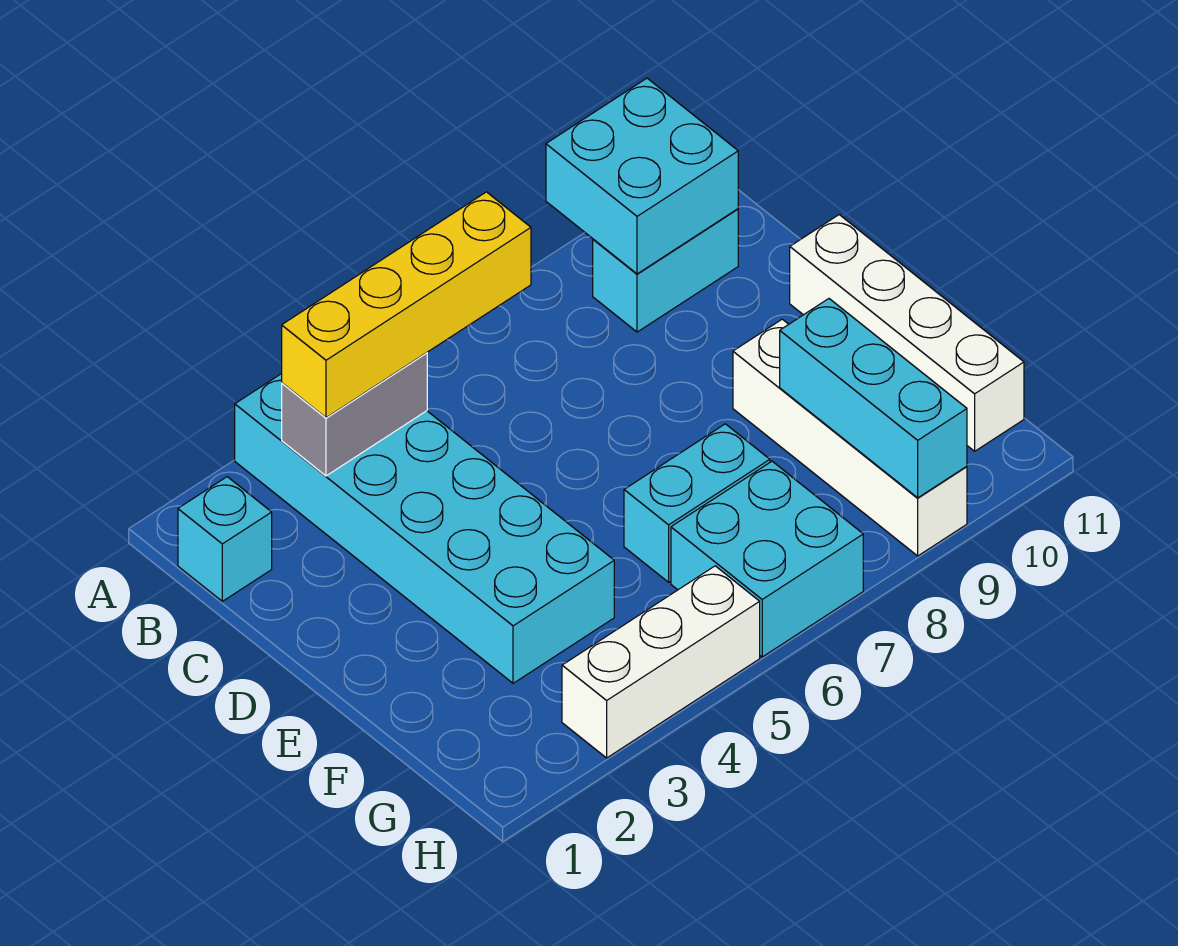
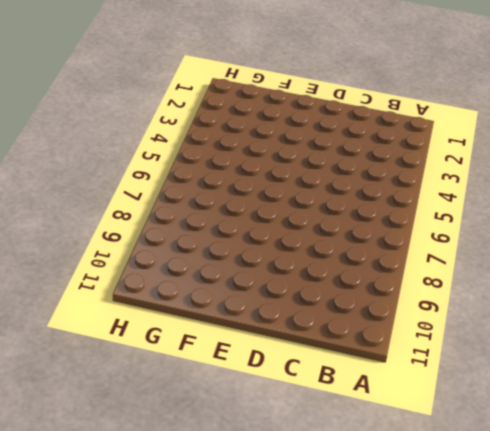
none -> cyan brick A3:F4 level 1
none -> cyan brick B1 level 1
none -> cyan brick B9:B10 level 1

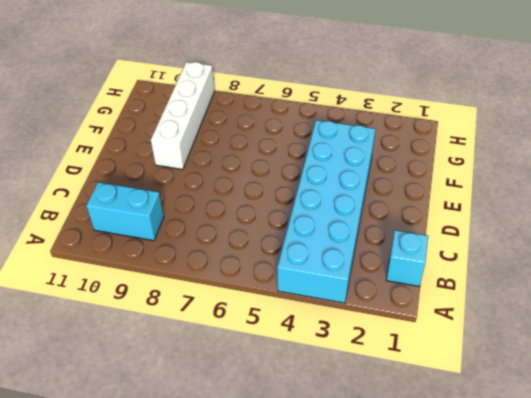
none -> white brick D11:G11 level 1
none -> cyan brick F6:F7 level 1
none -> cyan brick G6:H7 level 1

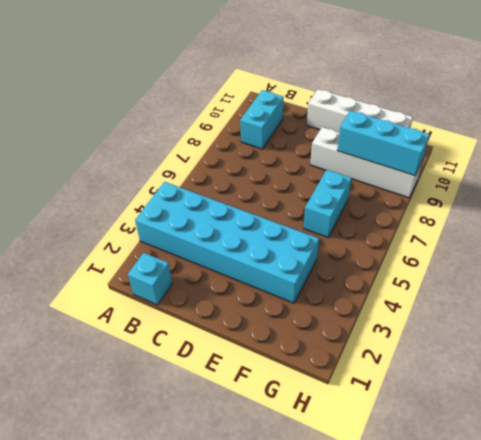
none -> cyan brick G6:H7 level 1
none -> white brick H3:H5 level 1
none -> cyan brick A9:B10 level 2

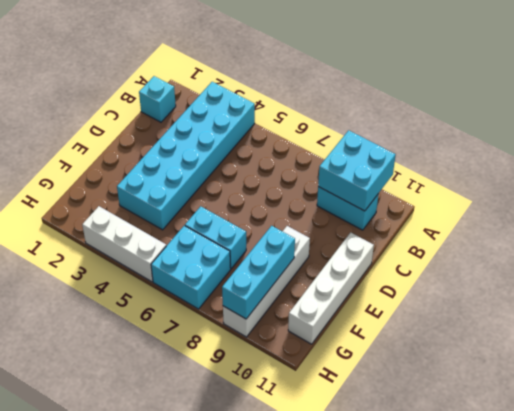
none -> grey brick B3:B4 level 2
none -> yellow brick B3:B6 level 3

